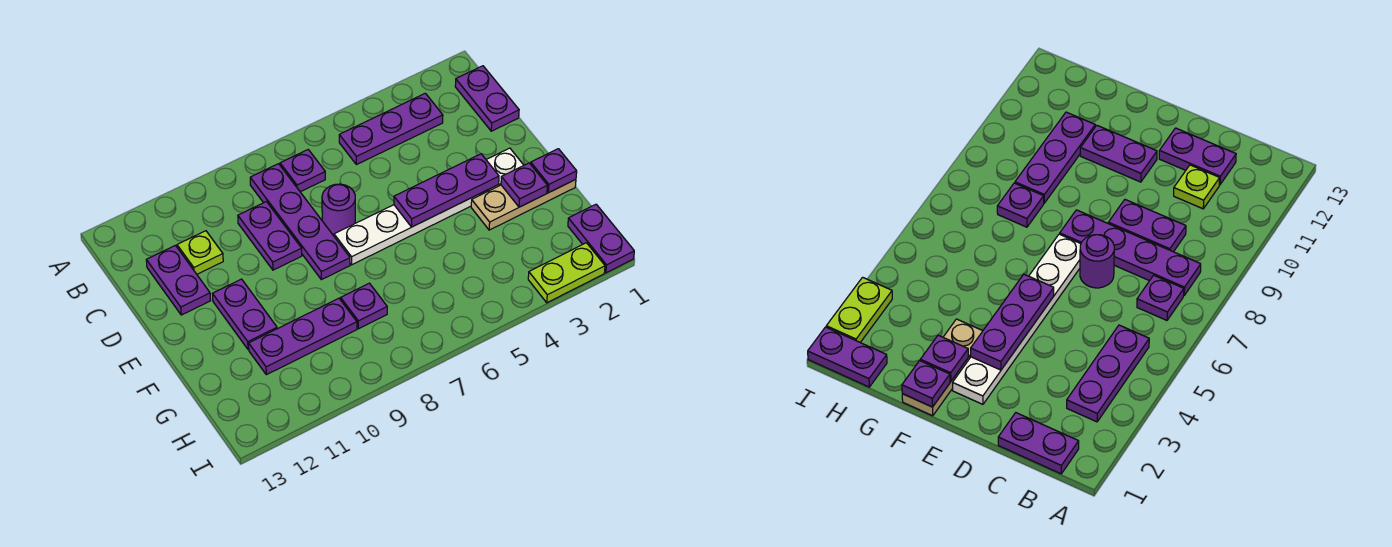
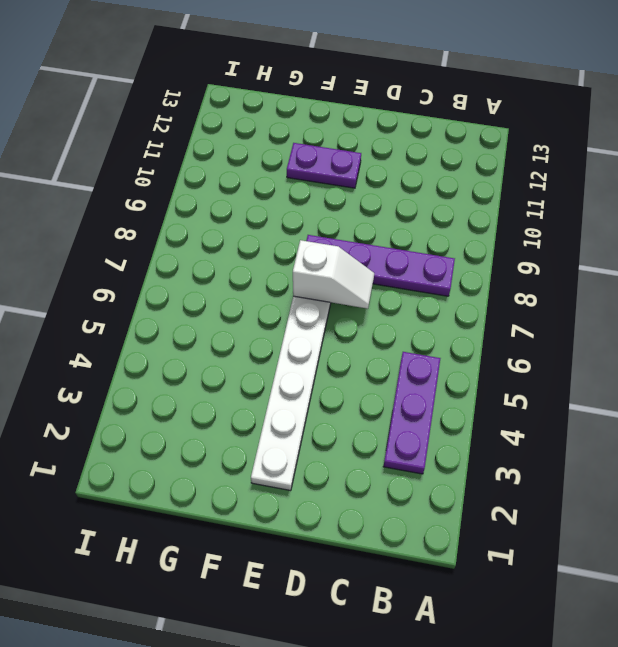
white slope D7:E7 level 2 top E -> none
none -> purple plate B1:C1 level 1
none -> purple plate B7 level 1
none -> purple plate C9:D9 level 1

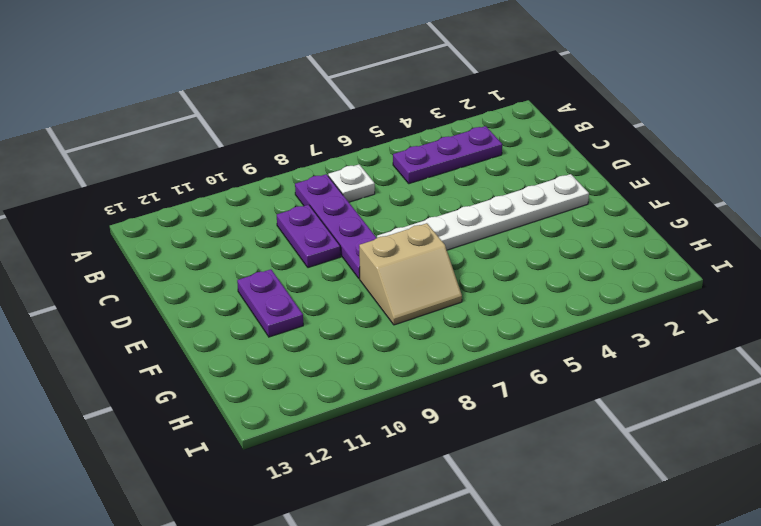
white plate B7 level 1 -> purple plate B7 level 1
tan slope F7:G8 level 1 top F -> purple plate G8 level 1
none -> purple plate B1:C1 level 1
none -> lime plate C11 level 1
none -> purple plate C12:D12 level 1

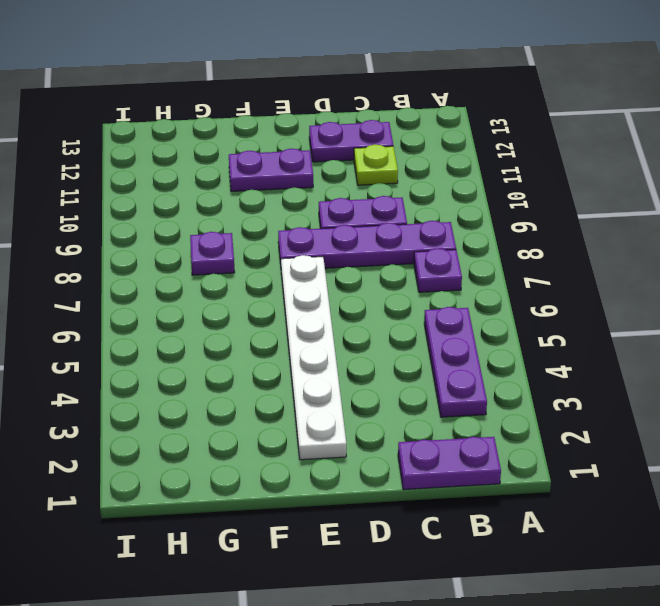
none -> purple round brick D7 level 1
none -> tan plate F1:F3 level 1
none -> purple plate G9:G11 level 1

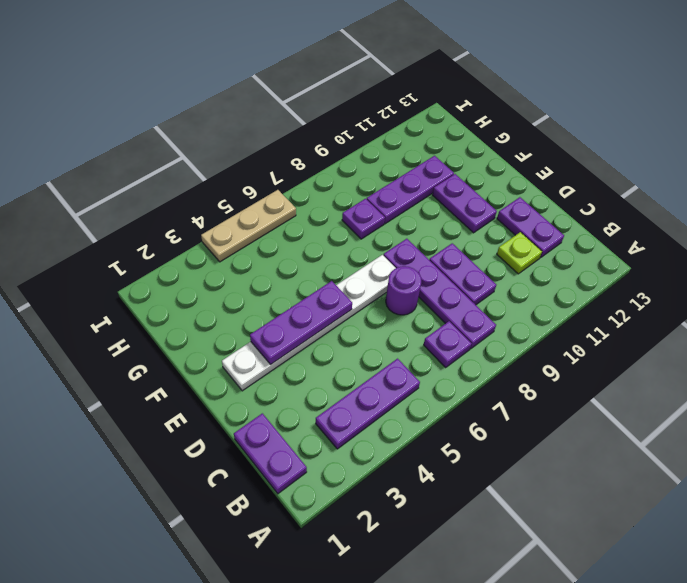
tan plate I4:I6 level 1 -> tan plate F1:F3 level 1
none -> purple plate H1:I1 level 1
none -> lime plate I2:I3 level 1
none -> purple plate F1 level 2

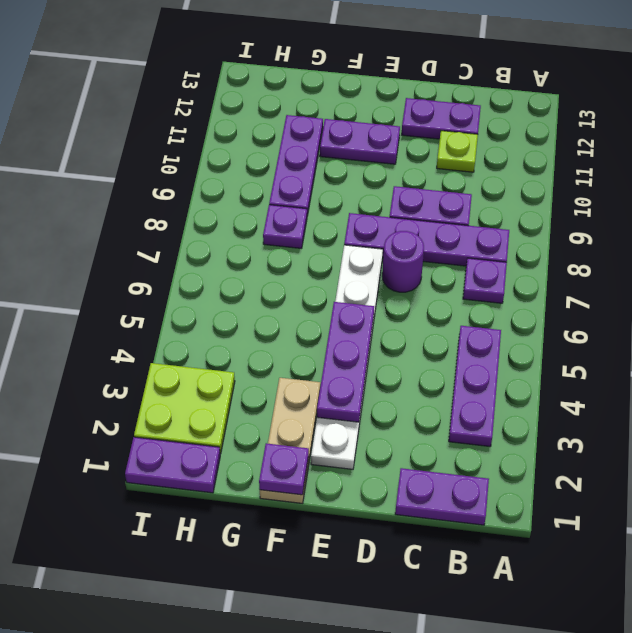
lime plate H2:I3 level 1 -> lime plate I2:I3 level 1
none -> purple plate F2 level 2

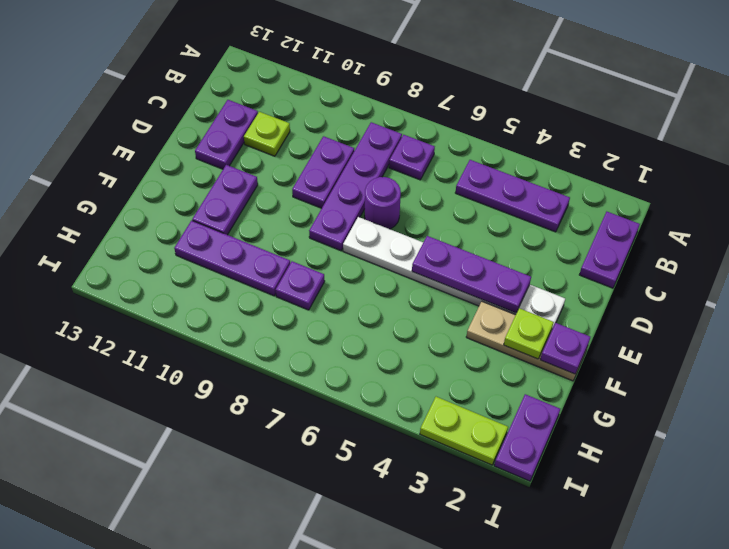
lime plate F2 level 2 -> purple plate F2 level 2

